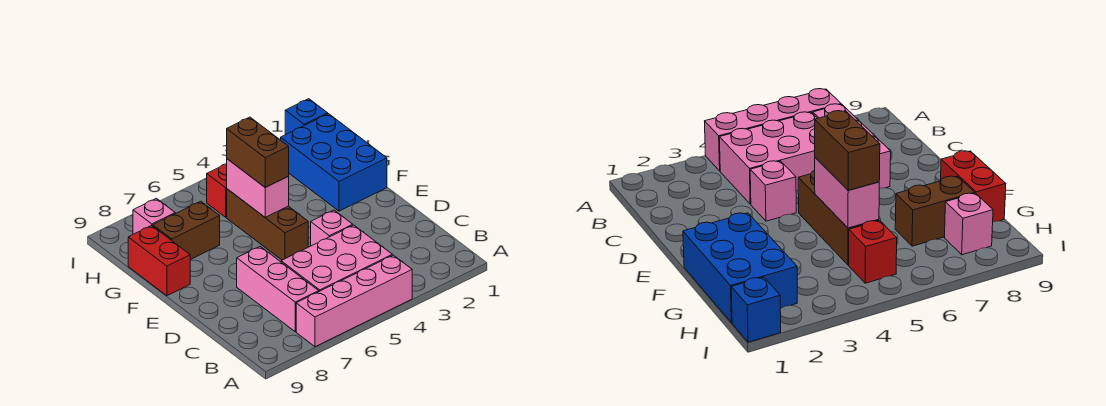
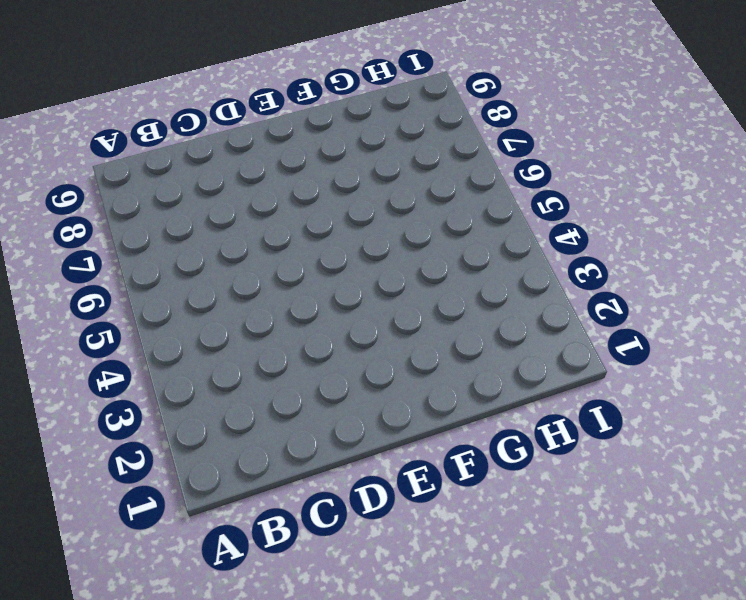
none -> pink brick A4:A7 level 1
none -> pink brick B4:C6 level 1
none -> pink brick B7:D7 level 1

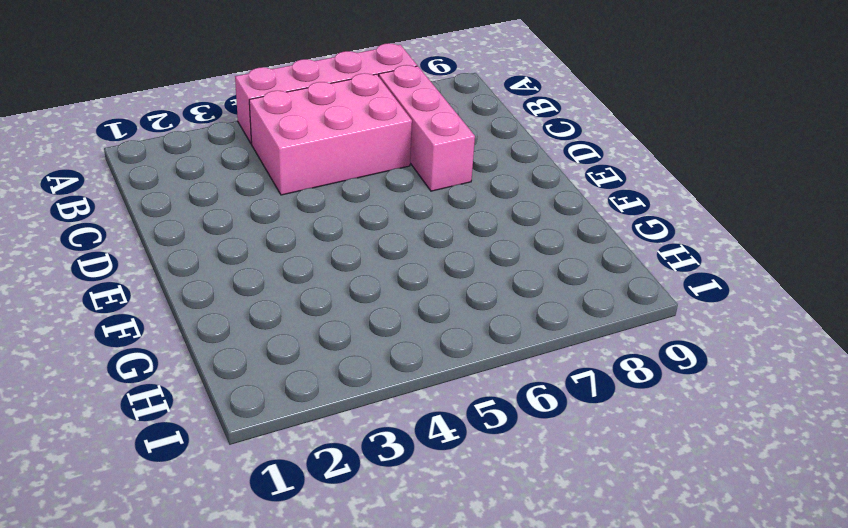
none -> pink brick D4 level 1
none -> brown brick E5:G5 level 1
none -> blue brick F1:H2 level 1

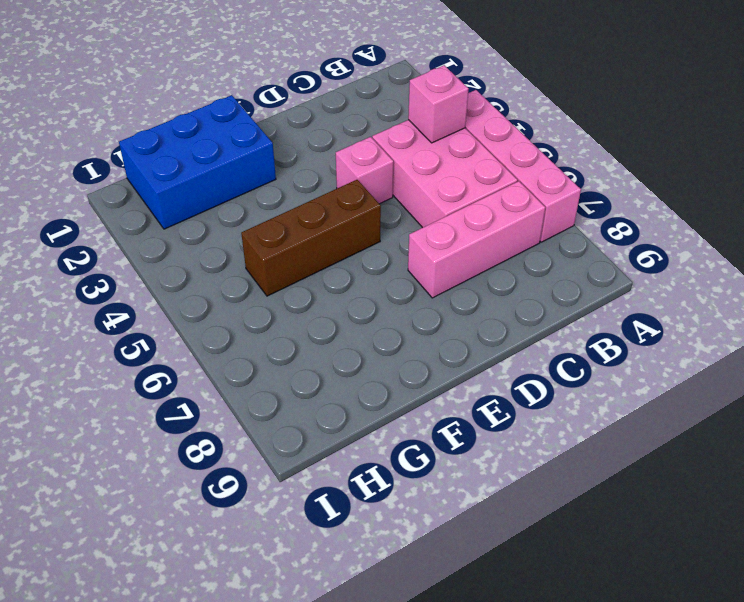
pink brick B4 level 2 -> pink brick H8 level 1
none -> red brick F9:G9 level 1
none -> brown brick G7:G8 level 1
none -> red brick H5 level 1

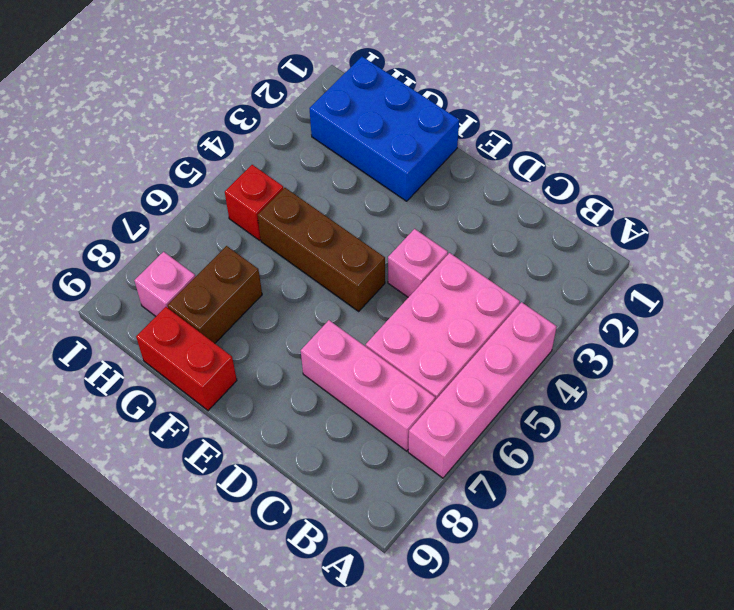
none -> blue brick I1 level 1
none -> pink brick F5:G5 level 2
none -> brown brick F5:G5 level 3

